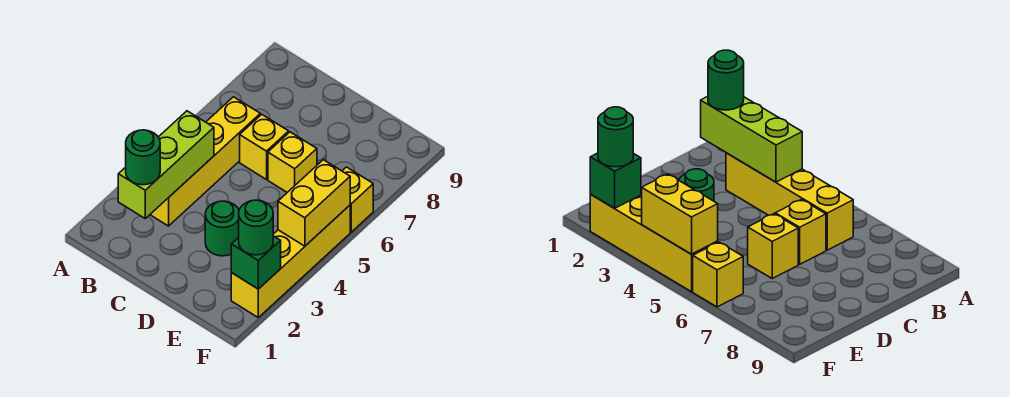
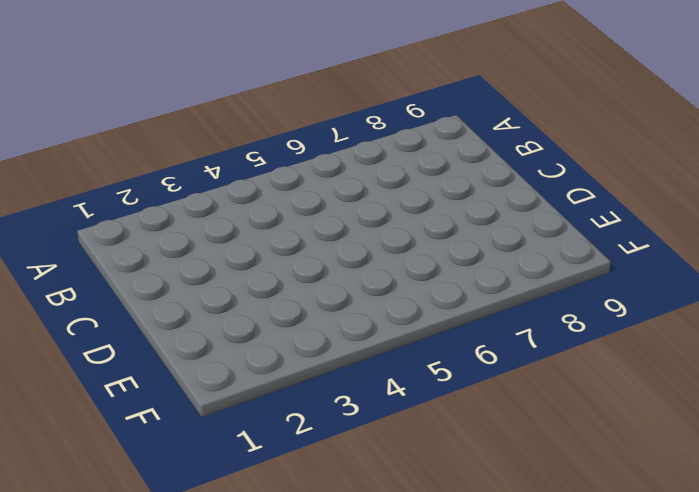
none -> yellow brick B3:B6 level 1
none -> yellow brick C6 level 1

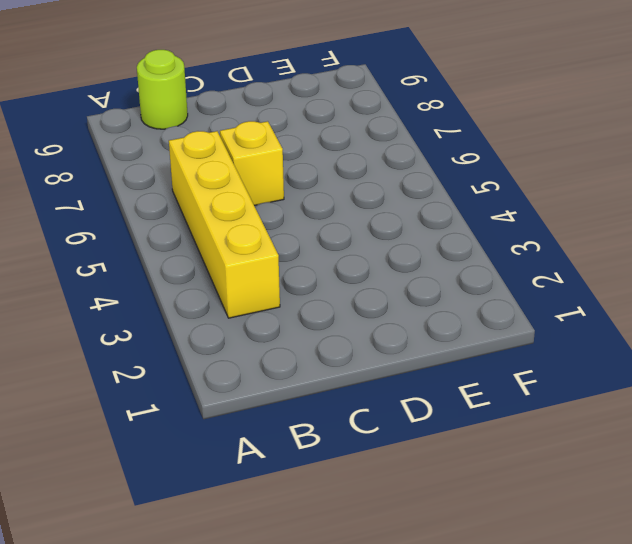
lime round brick B9 level 1 -> none
none -> green round brick D3 level 1
none -> yellow brick D6 level 1

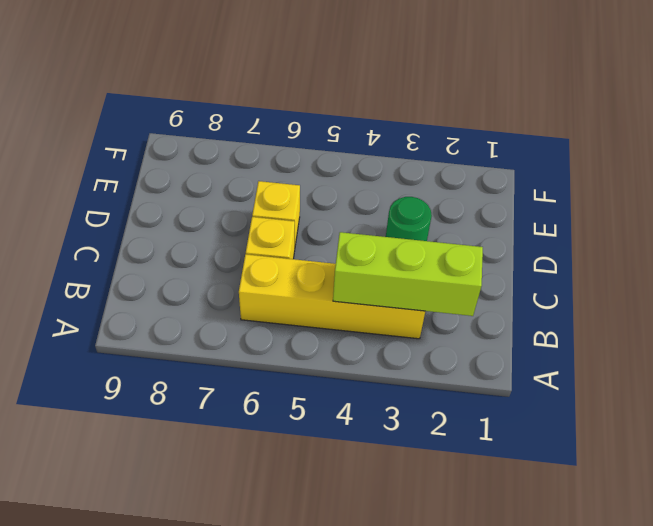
none -> yellow brick F2:F5 level 1
none -> yellow brick F6 level 1

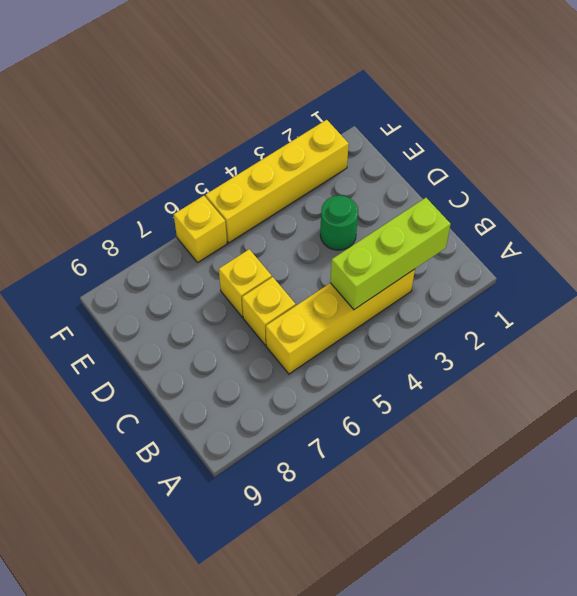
none -> green brick F2 level 2
none -> yellow brick F4:F5 level 2

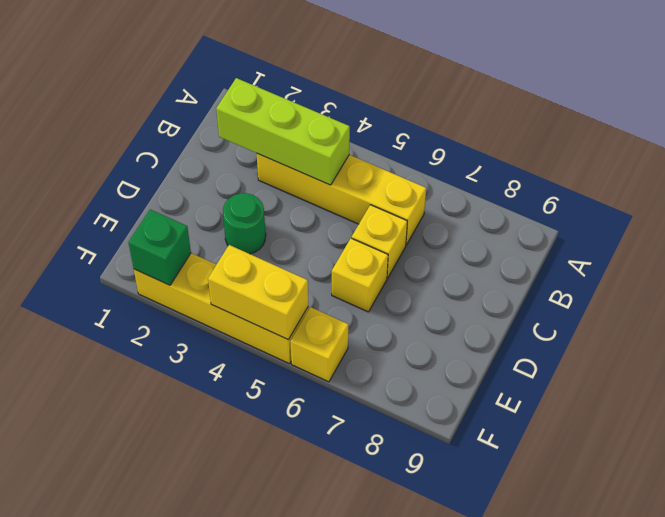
none -> green round brick B2 level 3
none -> green round brick F2 level 3

